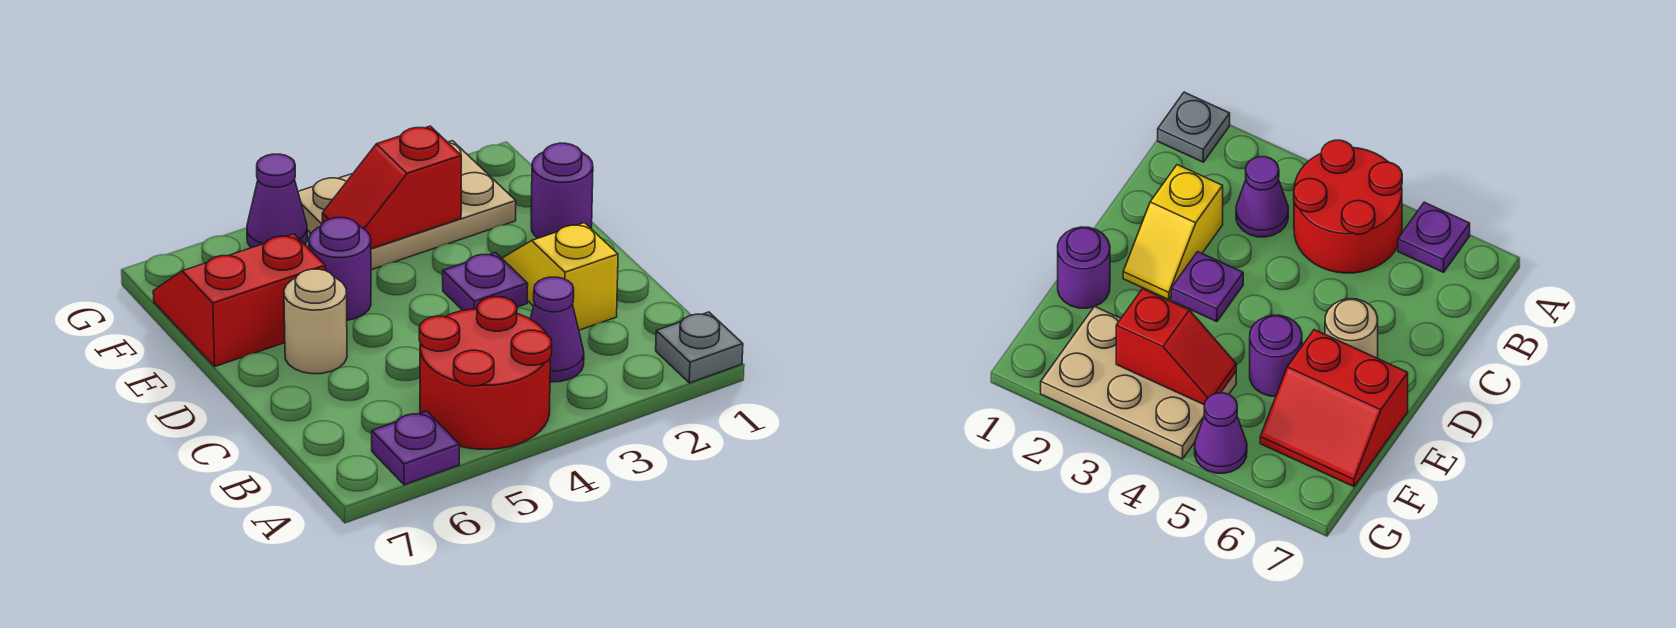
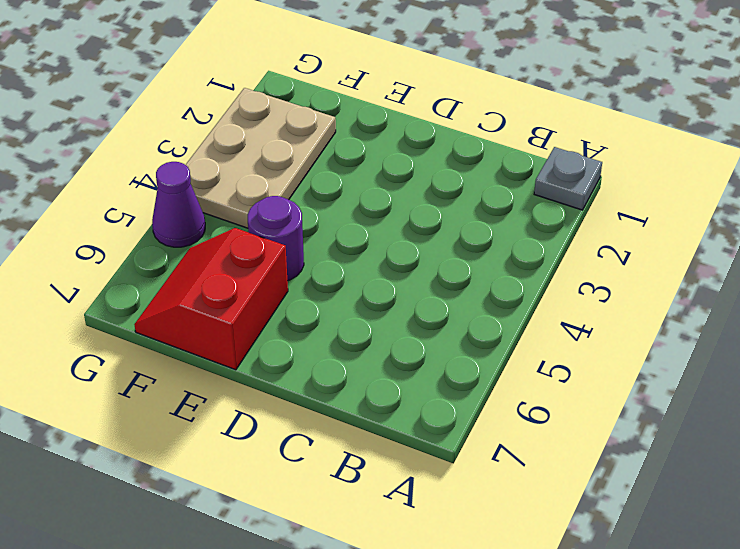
none -> red round brick A4:B5 level 1
none -> purple plate A6 level 1
none -> purple cone B3 level 1

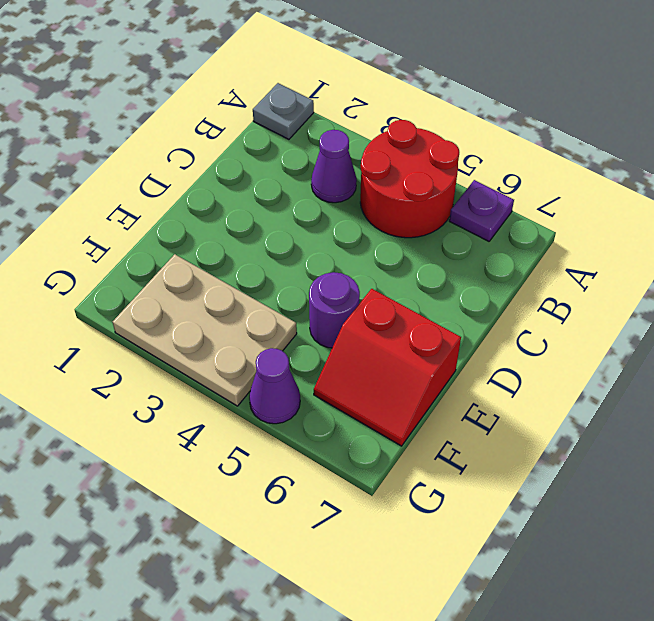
none -> yellow slope C2:D2 level 1 top C
none -> purple plate D3 level 1
none -> tan round brick D6 level 1

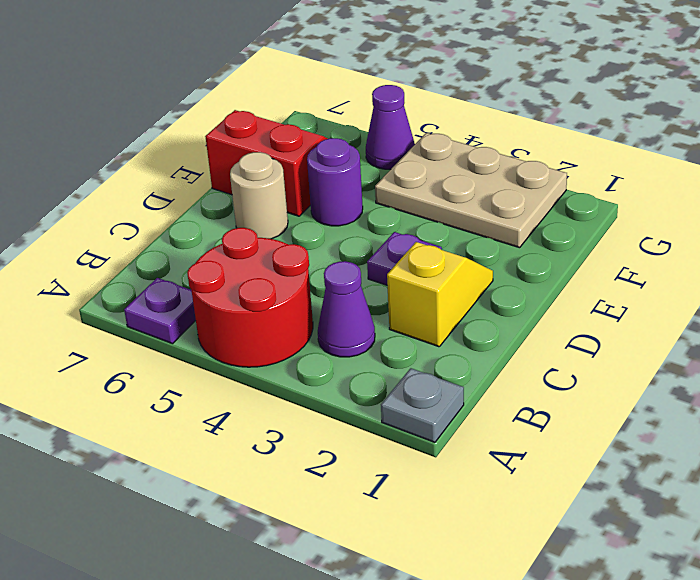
none -> purple round brick E1 level 1
none -> red slope F3:F4 level 2 top 3

